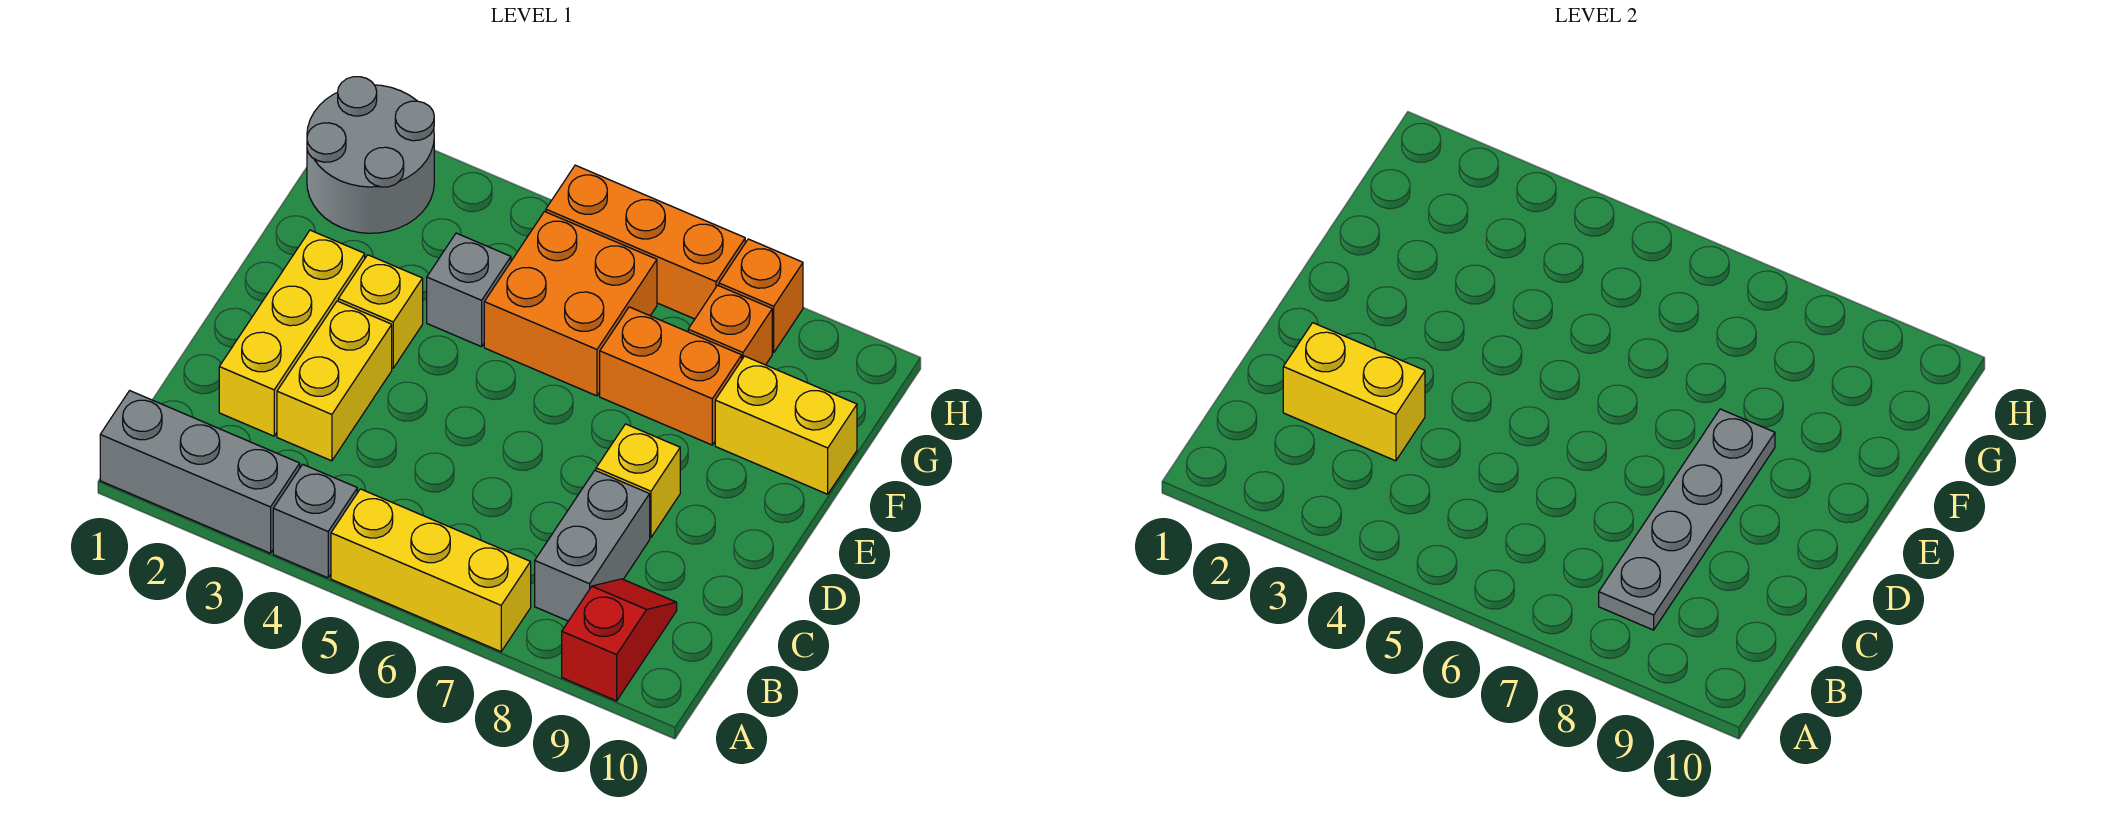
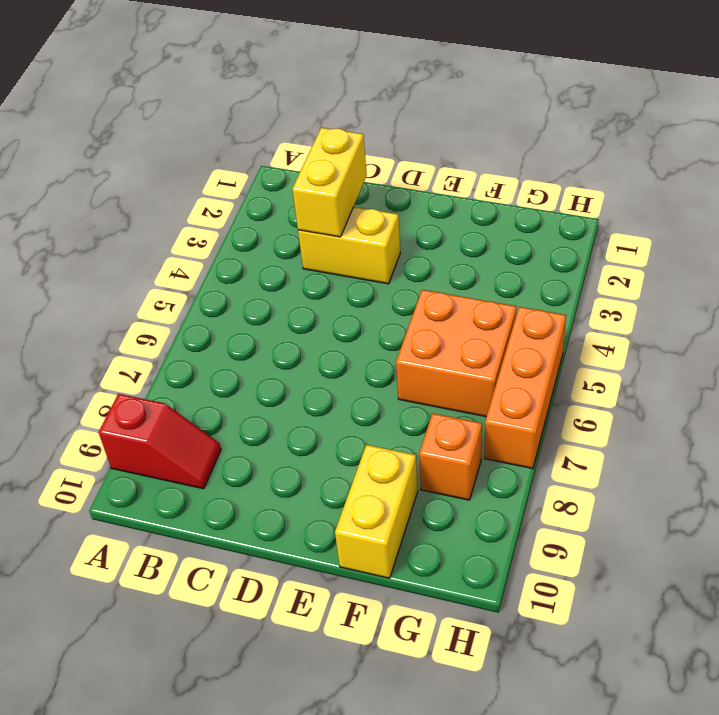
none -> grey brick A1:A3 level 1
none -> grey brick A4 level 1
none -> yellow brick A5:A7 level 1

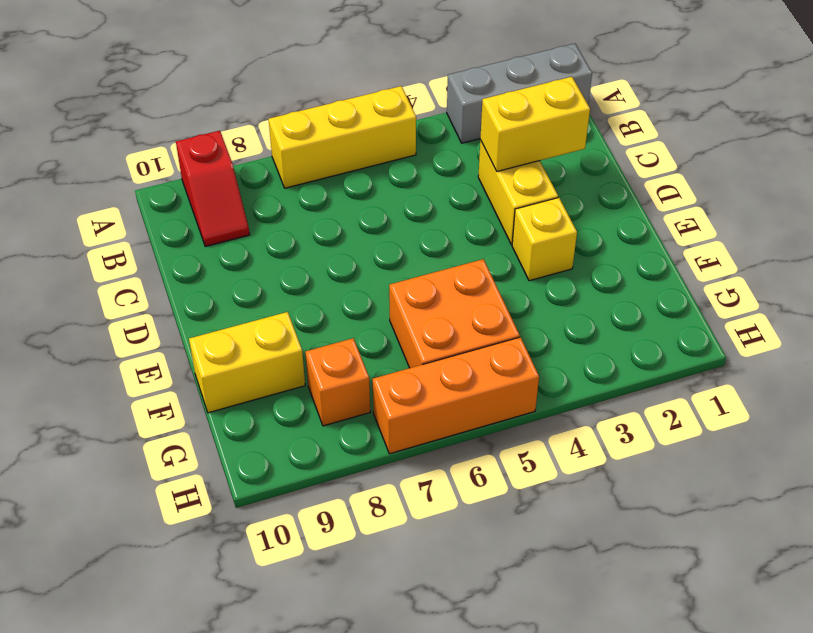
none -> grey brick A4 level 1
none -> grey brick B8:C8 level 1
none -> yellow brick C2:E2 level 1

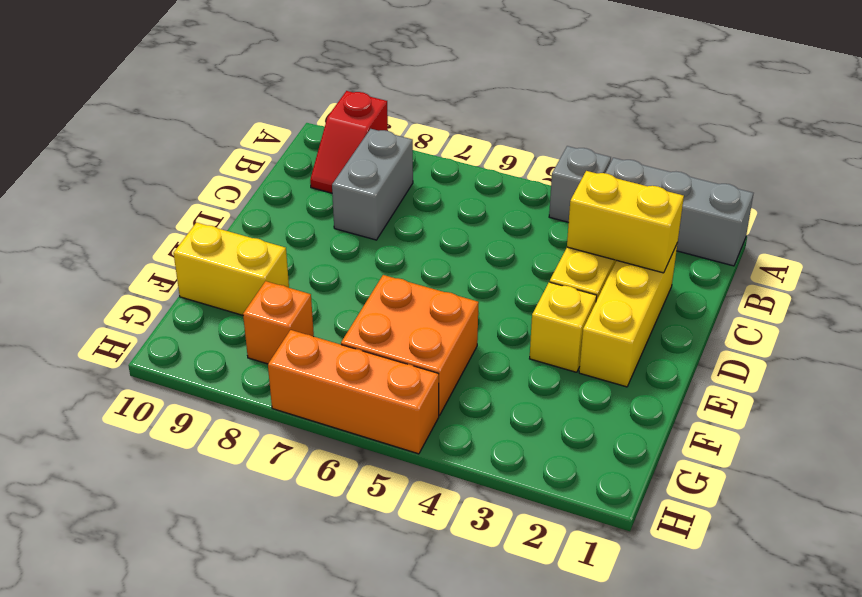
none -> yellow brick A5:A7 level 1
none -> yellow brick D8 level 1
none -> grey brick F4 level 1

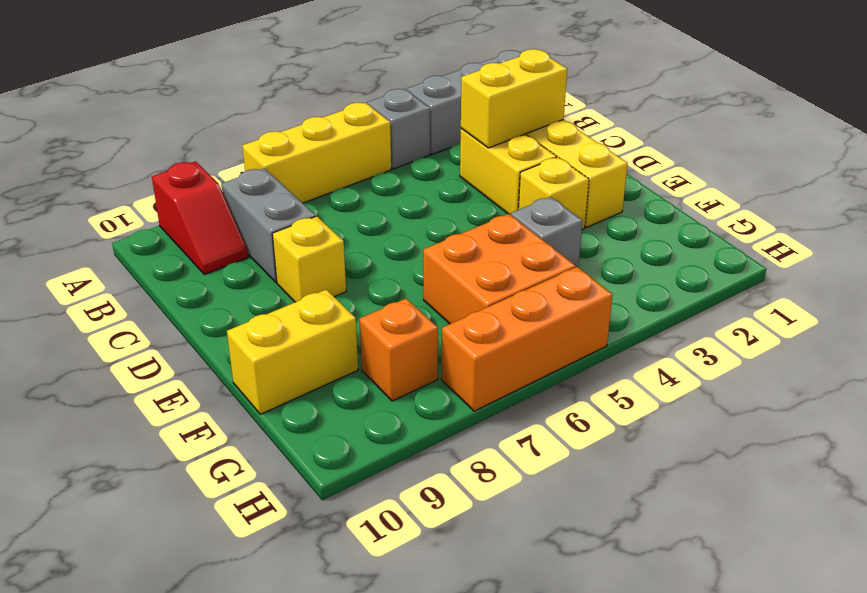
none -> orange brick F7:F8 level 1
none -> grey round brick G1:H2 level 1
none -> orange brick H8 level 1

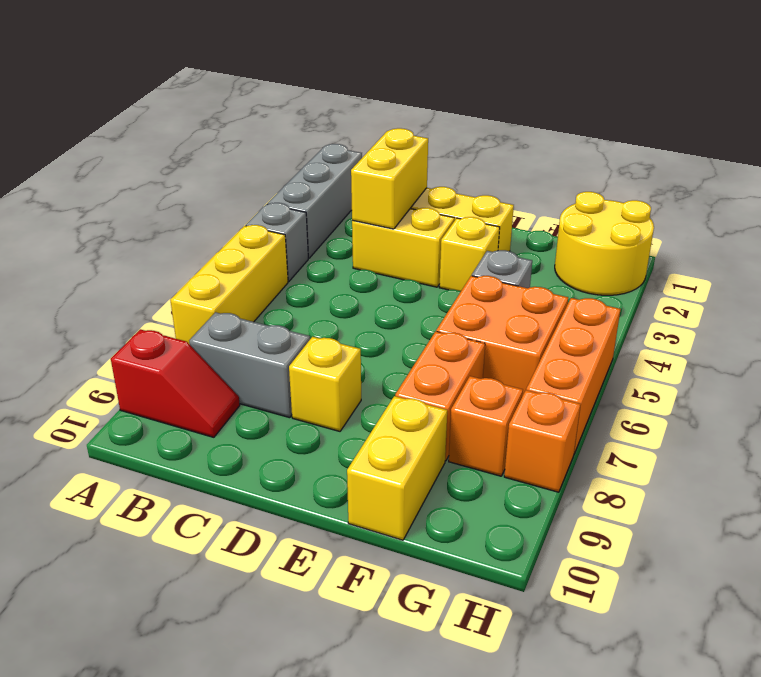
yellow round brick G1:H2 level 1 -> grey round brick G1:H2 level 1
none -> grey plate B8:E8 level 2

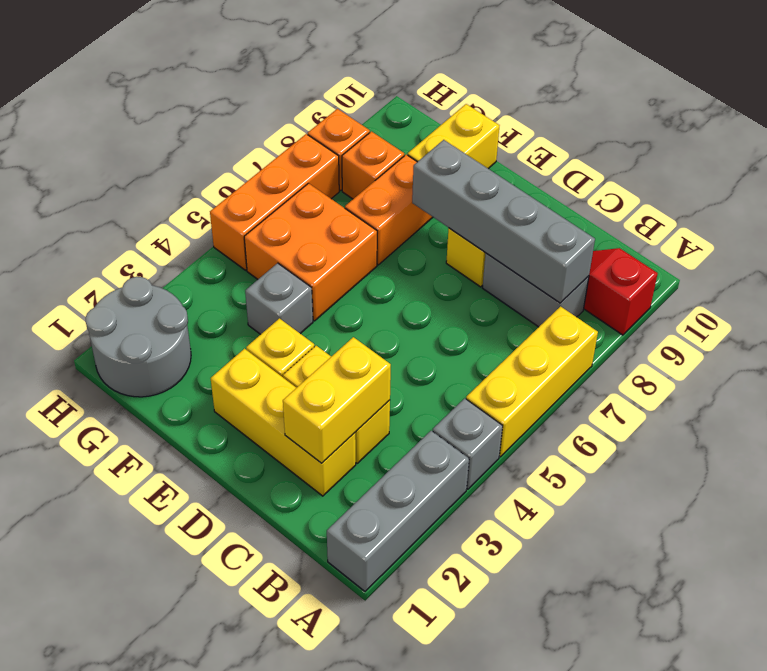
grey brick B8:E8 level 2 -> grey plate B8:E8 level 2

